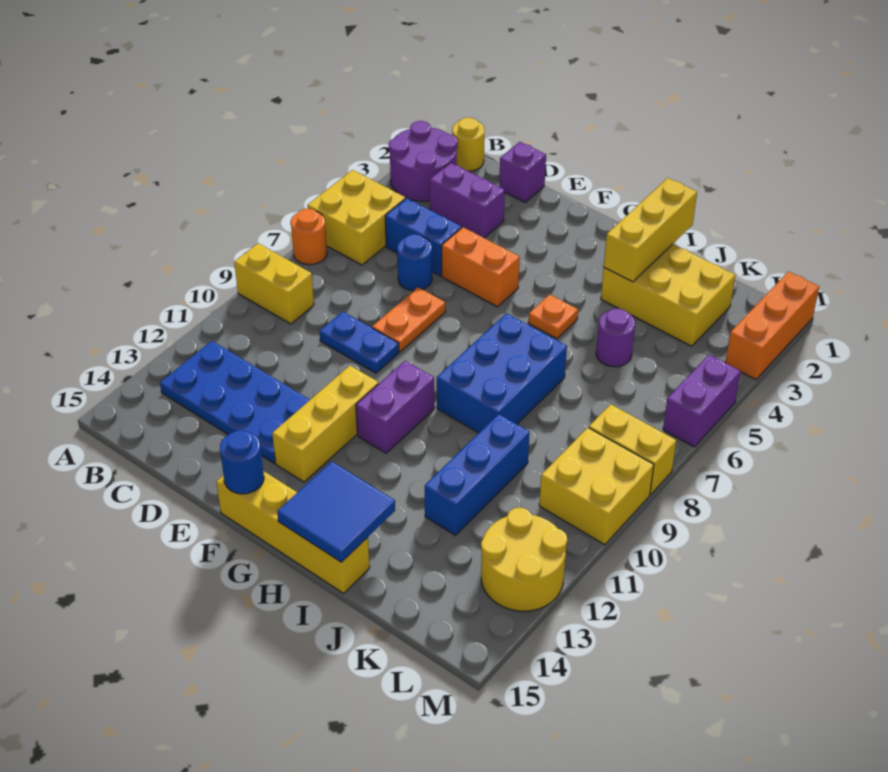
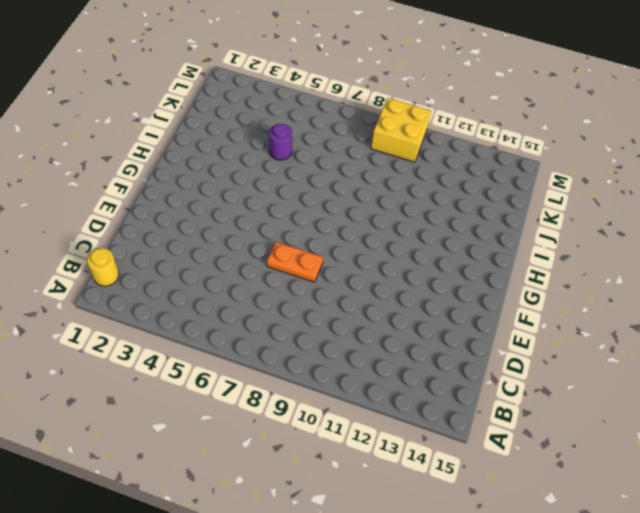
none -> purple round brick A2:B3 level 1
none -> yellow brick A5:B6 level 1
none -> orange round brick A7 level 1

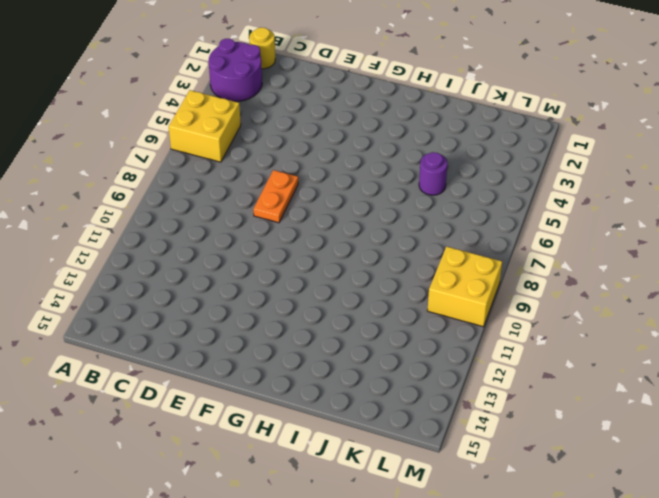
none -> orange round brick A7 level 1
none -> yellow brick A9:B9 level 1
none -> blue plate B12:E13 level 1

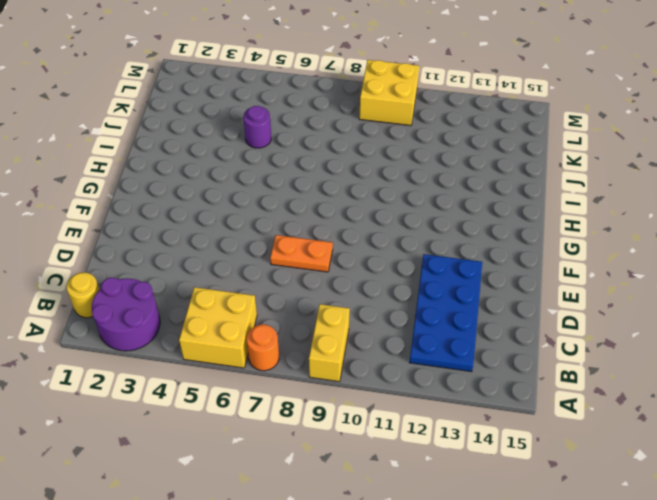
none -> purple brick C3:D3 level 1
none -> blue brick C5:D5 level 1
none -> purple brick D1 level 1

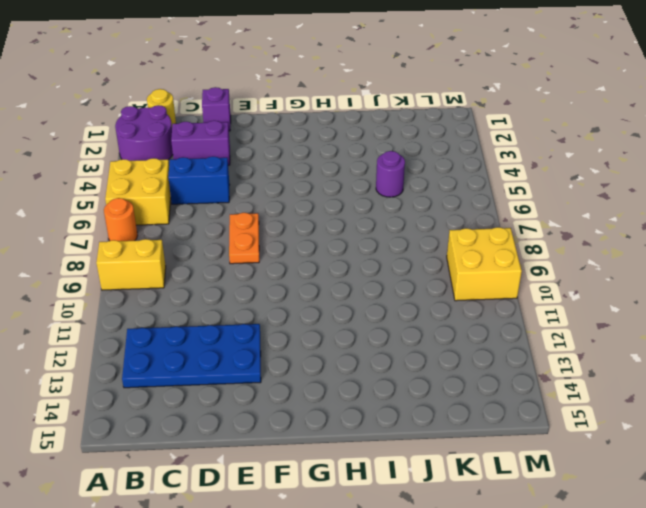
none -> blue round brick D6 level 1
none -> blue plate D9:E9 level 1
none -> orange brick E5:F5 level 1

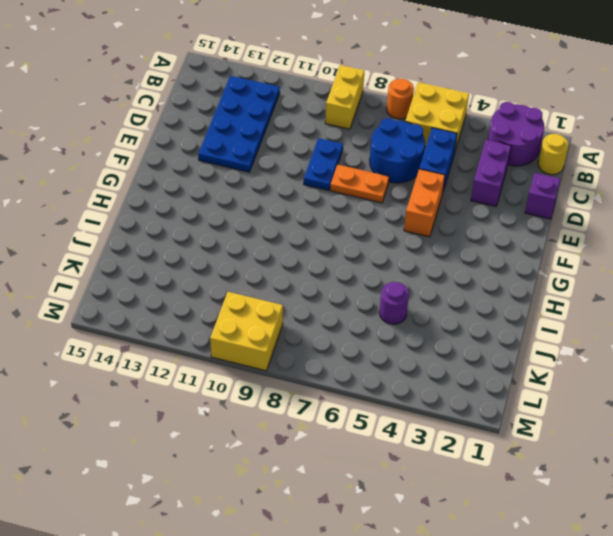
blue round brick C6:D7 level 1 -> blue round brick D6 level 1
none -> yellow brick F11:F13 level 1
none -> yellow brick F15:I15 level 1
none -> purple brick G10:G11 level 1

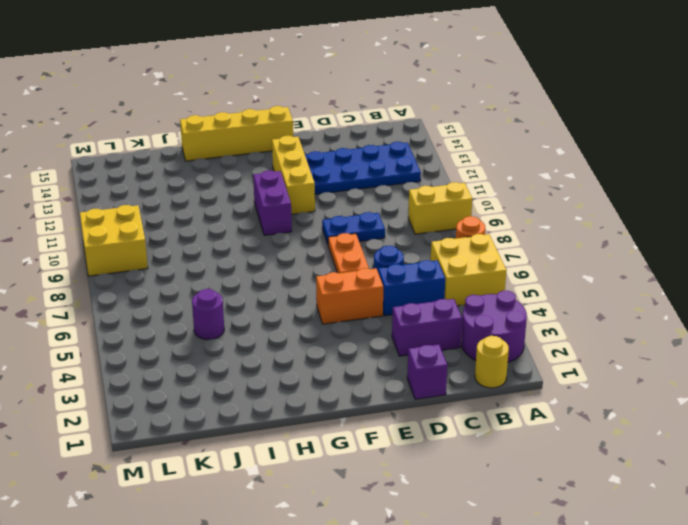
none -> orange plate H5 level 1
none -> blue brick H7:I9 level 1
none -> yellow brick I2:K3 level 1

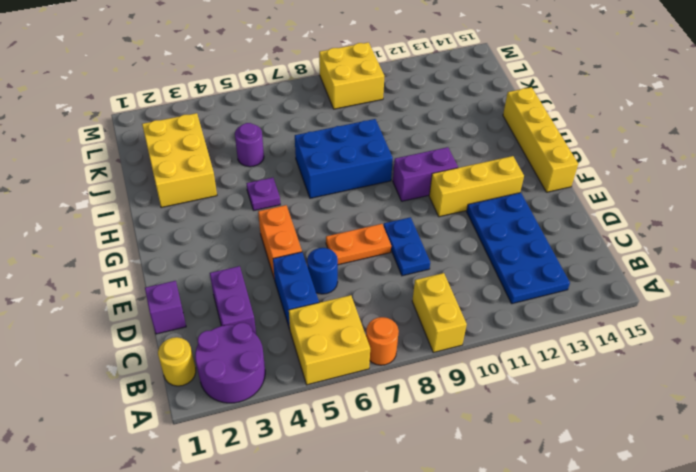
purple plate H5 level 1 -> orange plate H5 level 1
none -> blue brick J10:J12 level 1
none -> yellow brick L8:M8 level 1
none -> yellow round brick L12:M13 level 1

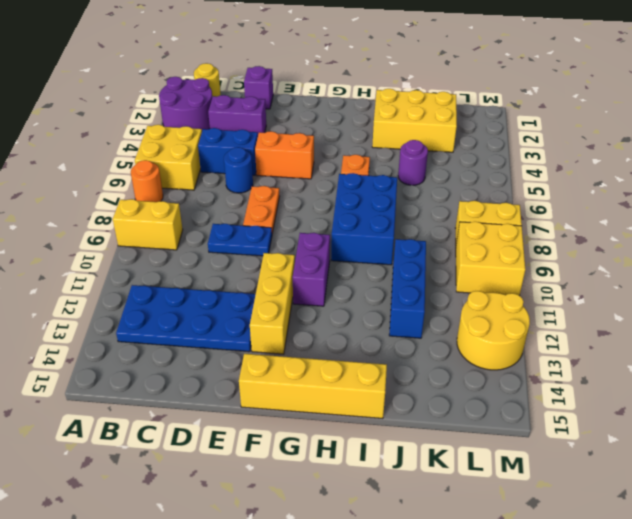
none -> orange brick M1:M3 level 1
none -> purple brick M5:M6 level 1
none -> blue round brick F15 level 2

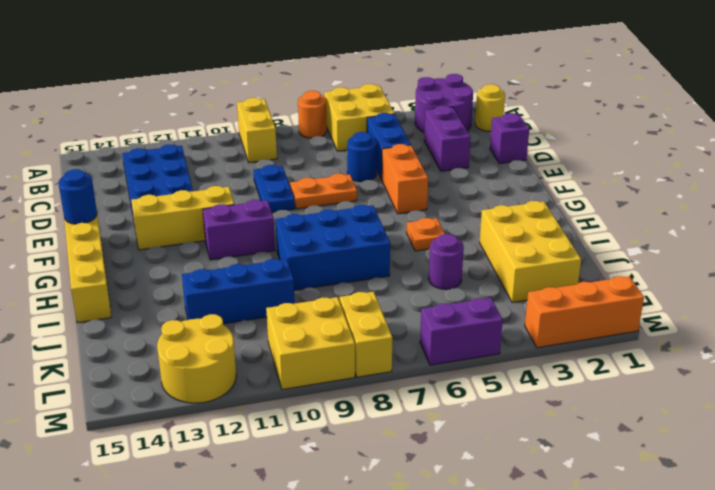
none -> blue tile H14:I15 level 2
none -> yellow brick I1:I3 level 2

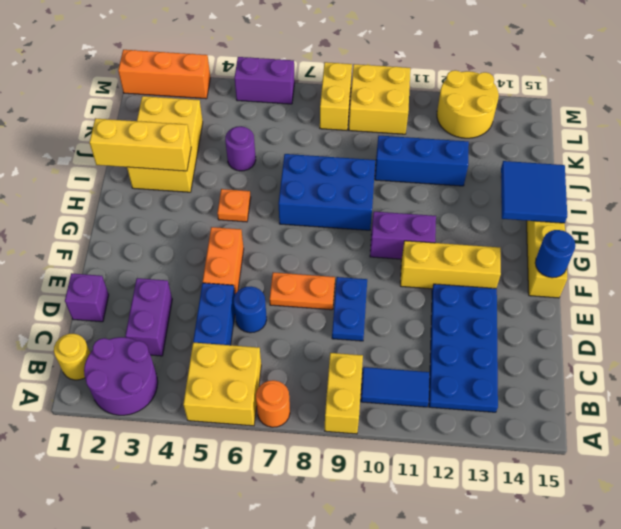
blue tile B10:B11 level 1 -> none

